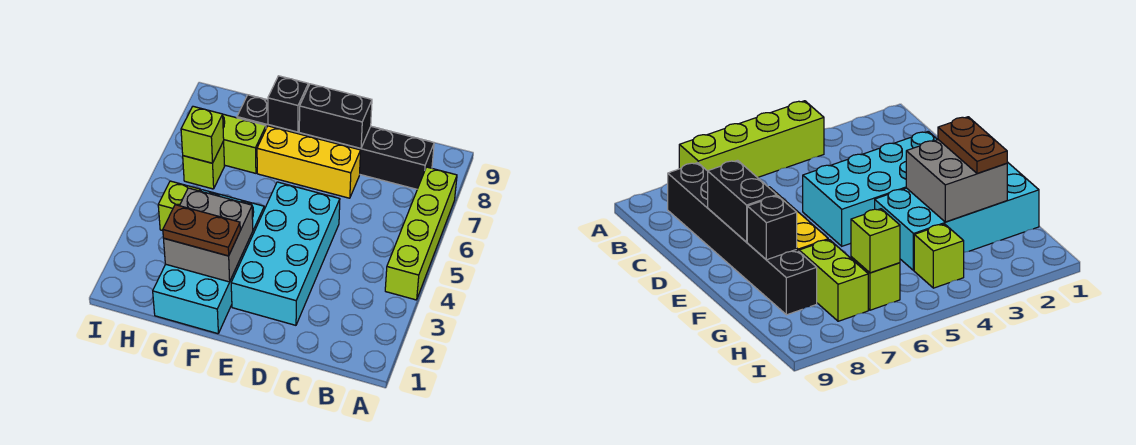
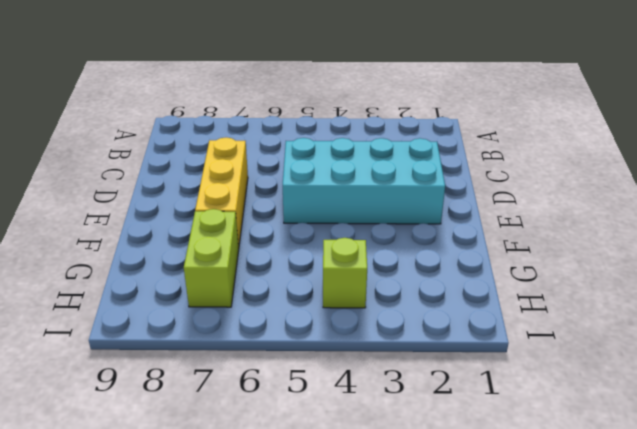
none -> lime brick A4:A7 level 1
none -> black brick B8:G8 level 1
none -> cyan brick F1:G4 level 1

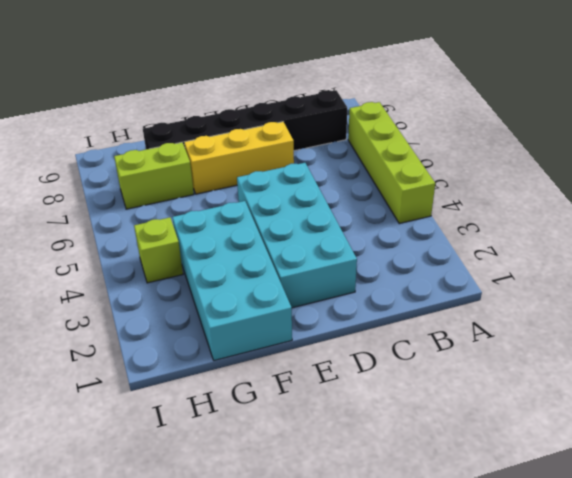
none -> lime brick H6 level 1
none -> black brick D8:E8 level 2
none -> grey brick F2:G3 level 2

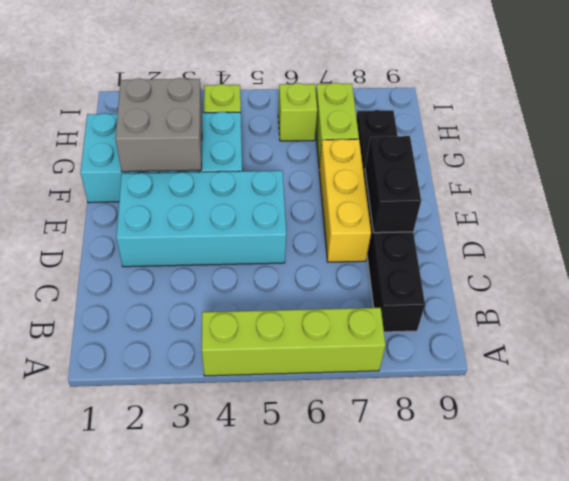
none -> black brick F8 level 2
none -> lime brick H6 level 2
none -> brown plate F2:G2 level 3

